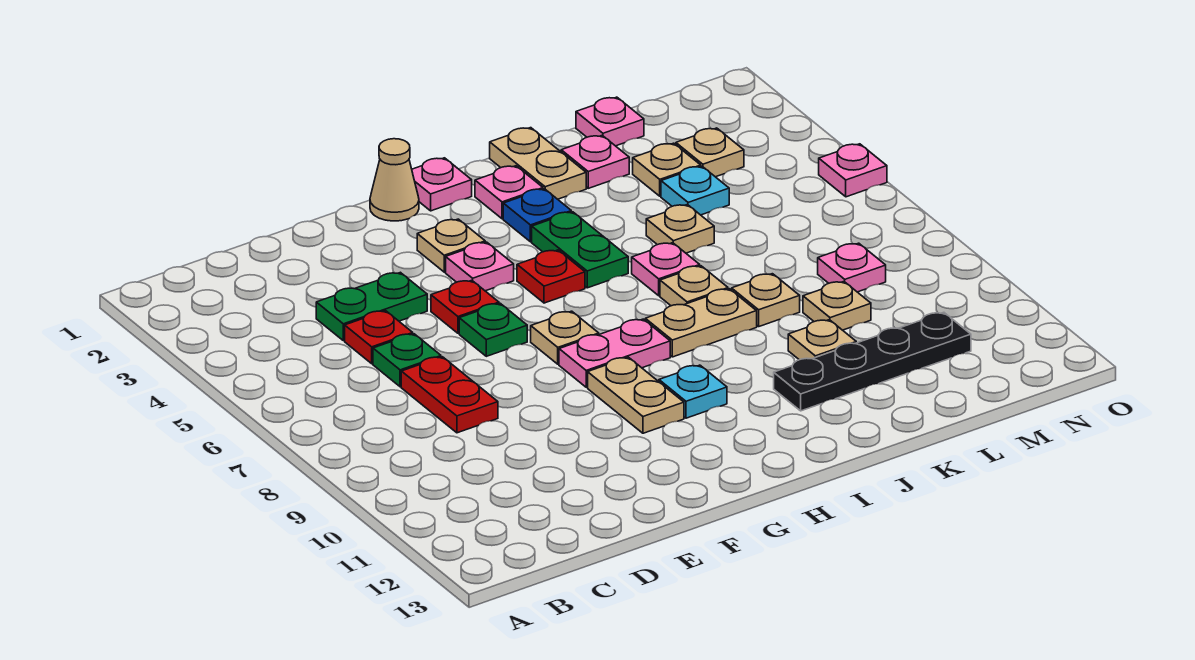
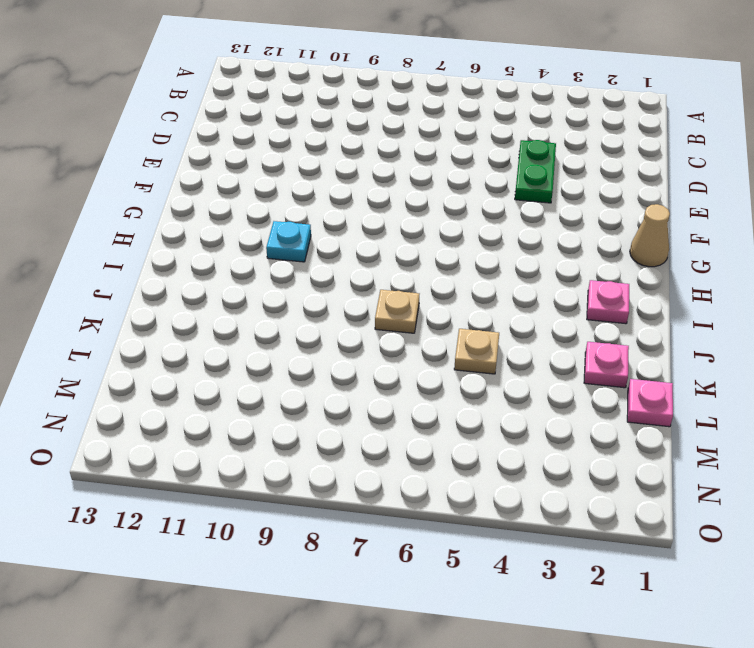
none -> red plate D5 level 1
none -> green plate D6 level 1
none -> red plate D7:D8 level 1
none -> red plate F5 level 1

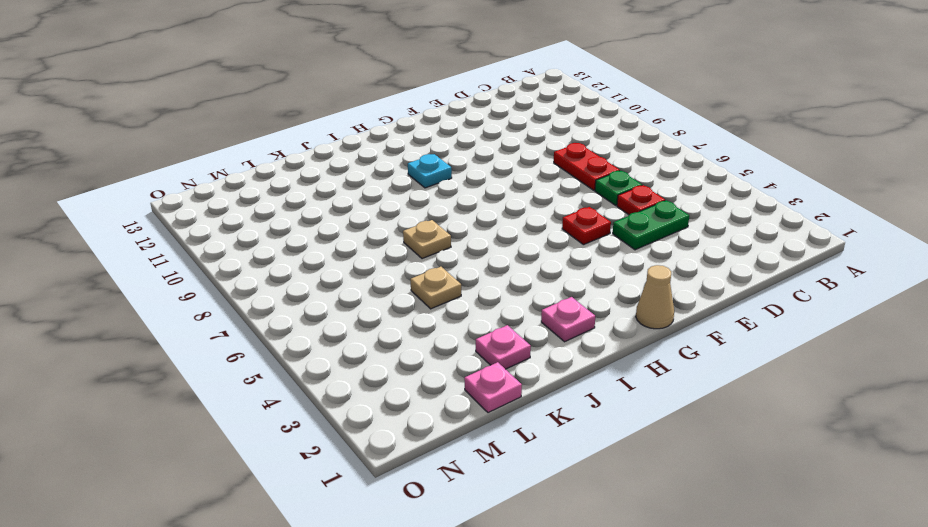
none -> green plate F6 level 1
none -> tan plate G3 level 1
none -> pink plate G4 level 1
none -> tan plate G7 level 1

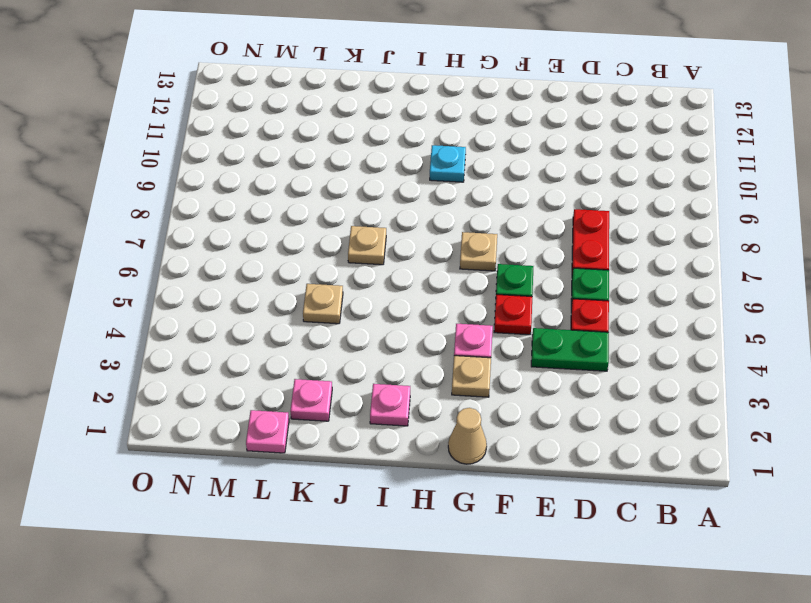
none -> pink plate G8:H8 level 1
none -> tan plate G9:G10 level 1
none -> pink plate H1 level 1
none -> red plate H5 level 1

